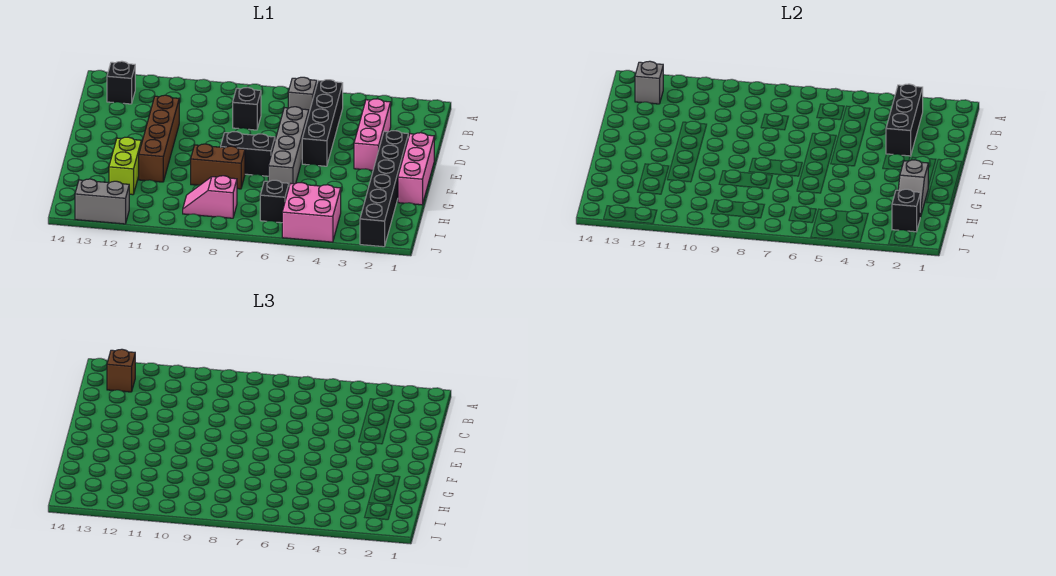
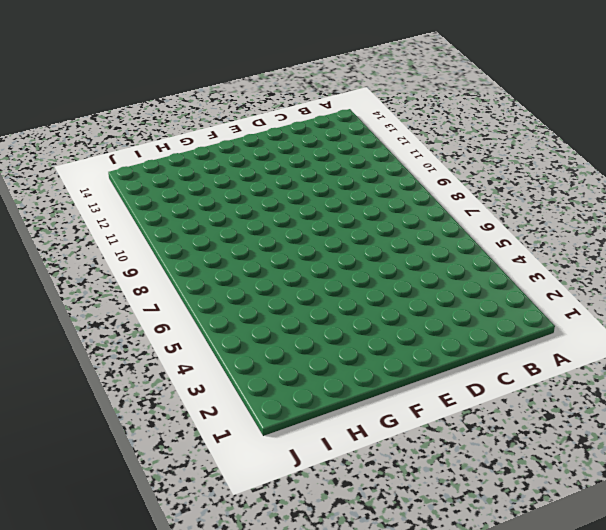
none -> black brick B5:E5 level 1
none -> grey brick B6 level 1
none -> black brick B13 level 1

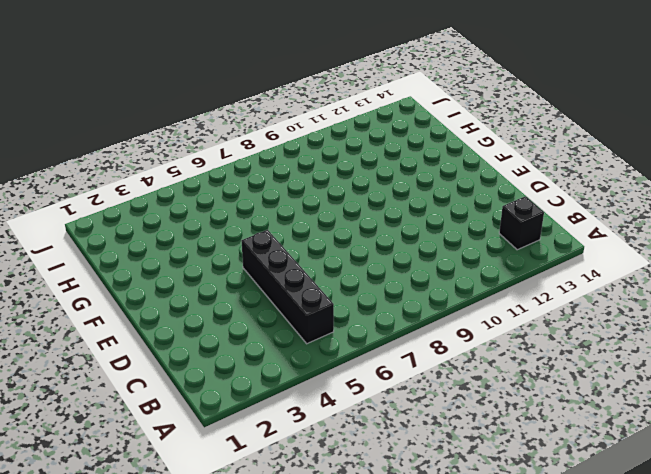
none -> grey brick B6 level 1
none -> pink brick C3:E3 level 1
none -> black brick C8 level 1

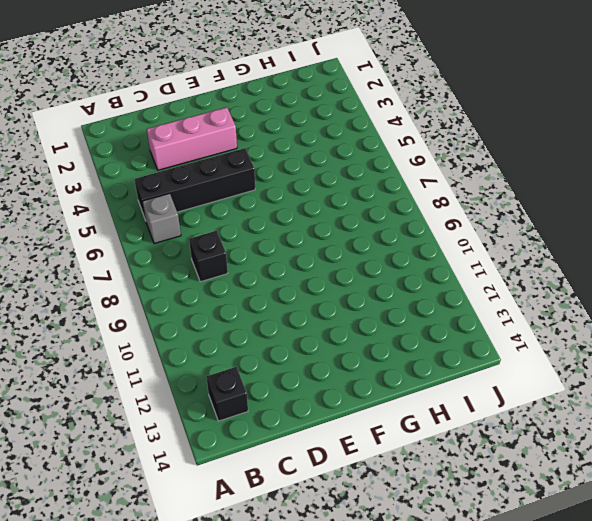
none -> grey brick D6:G6 level 1
none -> brown brick D11:G11 level 1
none -> pink brick E1:G1 level 1

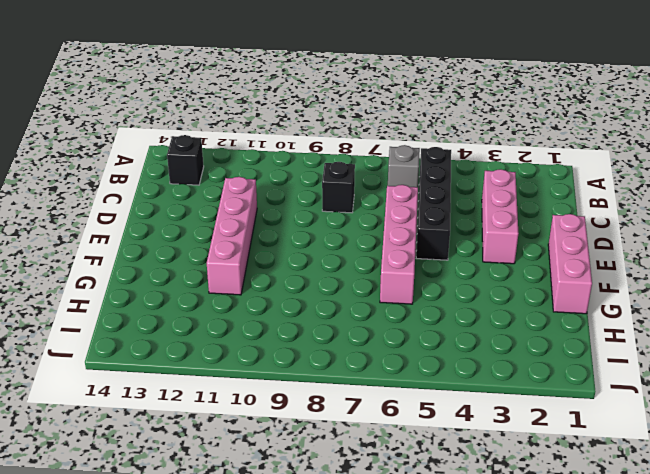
pink brick D6:G6 level 1 -> grey brick D6:G6 level 1
pink brick D11:G11 level 1 -> brown brick D11:G11 level 1
none -> black brick E2:J2 level 1
none -> black brick F7:F8 level 1
none -> brown brick G8:G9 level 1

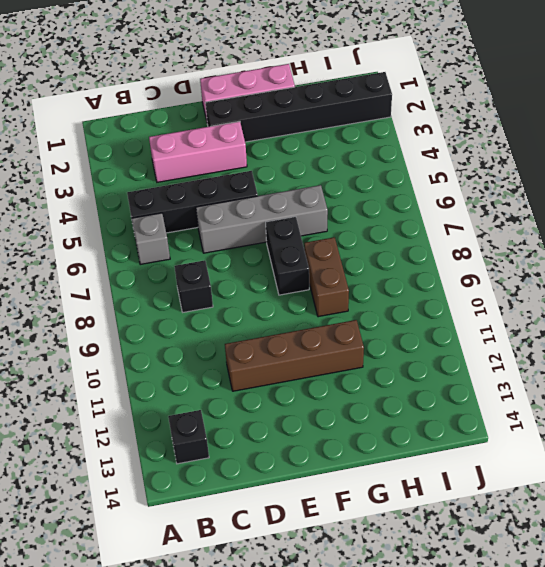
none -> lime brick G12:H12 level 1
none -> pink brick I4:J5 level 1
none -> black brick I6 level 1

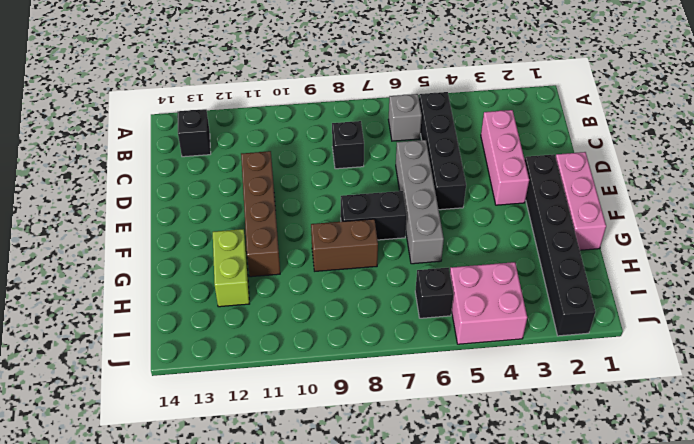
none -> pink slope I8:I9 level 1 top 8
none -> grey brick J12:J13 level 1
none -> black brick B3:D3 level 2

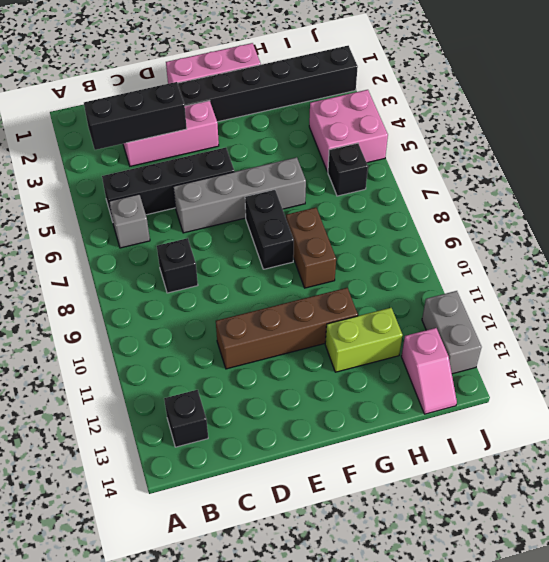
pink slope I13:I14 level 1 top 13 -> pink slope I8:I9 level 1 top 8
none -> grey brick B13 level 2
none -> grey slope G2:H2 level 2 top G
none -> black brick I2 level 2

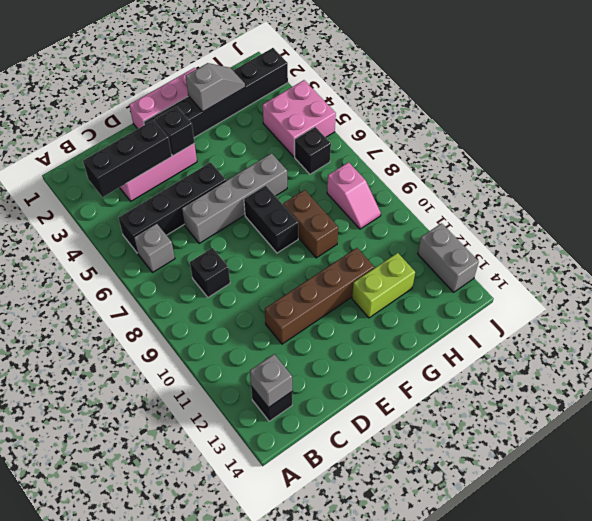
black brick E3 level 2 -> black brick I2 level 2
none -> brown brick B13 level 3

